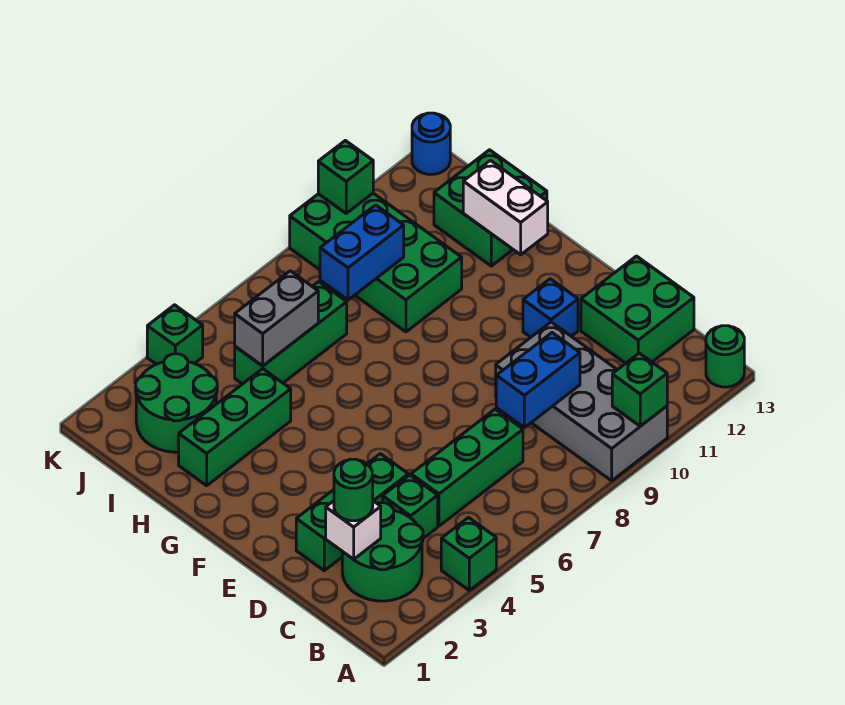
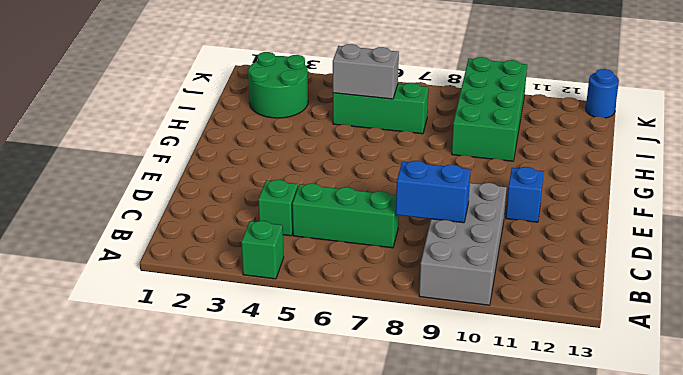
none -> green round brick A13 level 1
none -> green round brick B2:C3 level 1
none -> green brick C12:D13 level 1

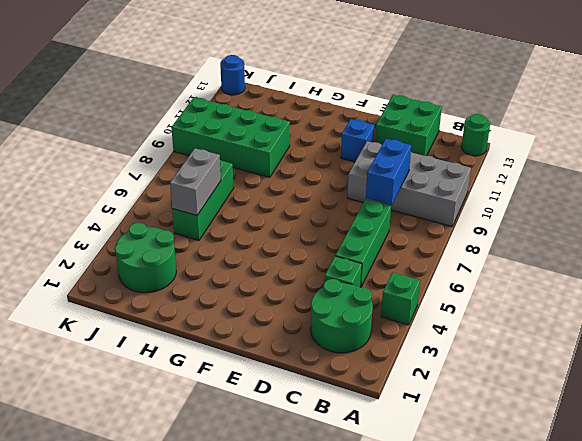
none -> green brick D2:D4 level 1
none -> green brick H2:H4 level 1
none -> green brick H12:I13 level 1

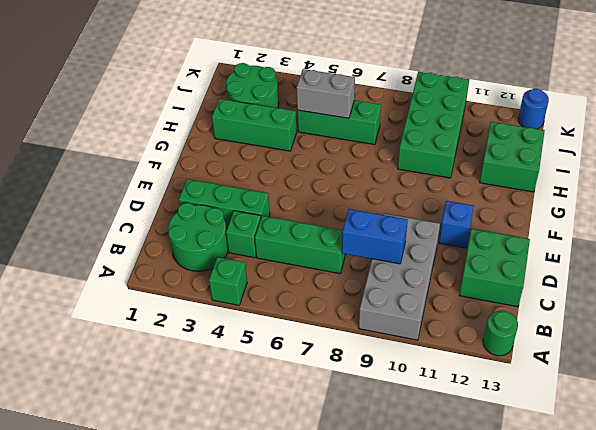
none -> green brick K4 level 1
none -> green brick A10 level 2
none -> white brick C2 level 2

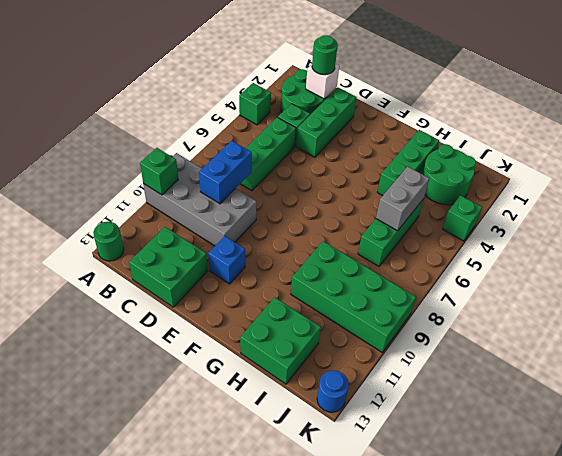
none -> white brick G12:H12 level 2
none -> blue brick I8:I9 level 2
none -> green brick K10 level 2

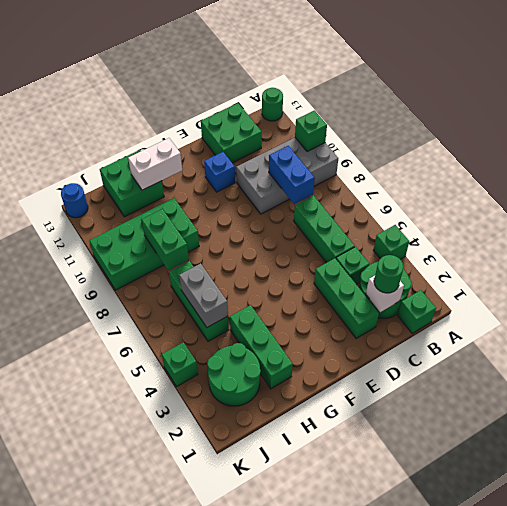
green brick B1 level 1 -> green brick K10 level 2
green brick I8:I9 level 2 -> blue brick I8:I9 level 2

